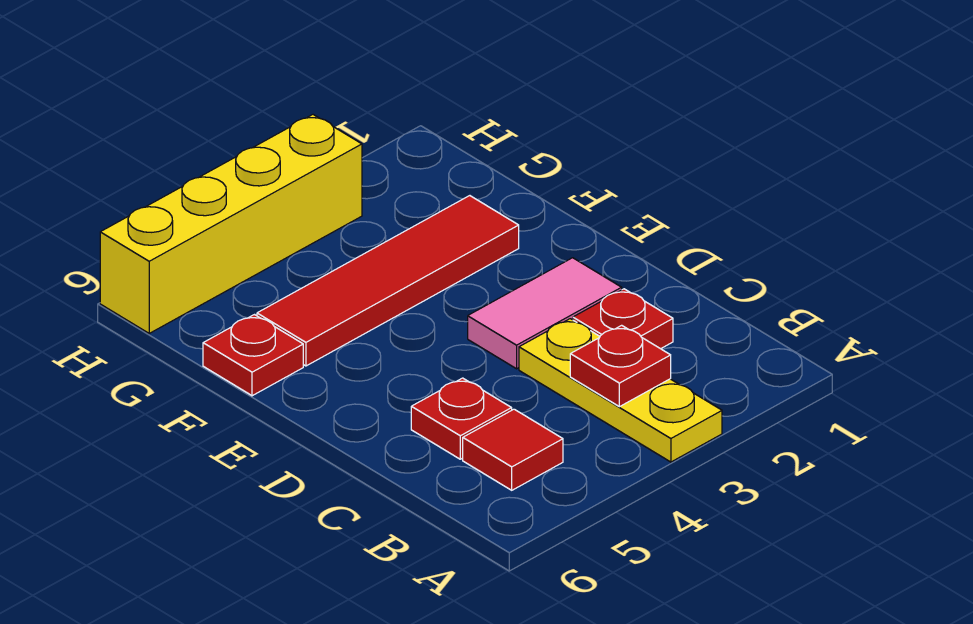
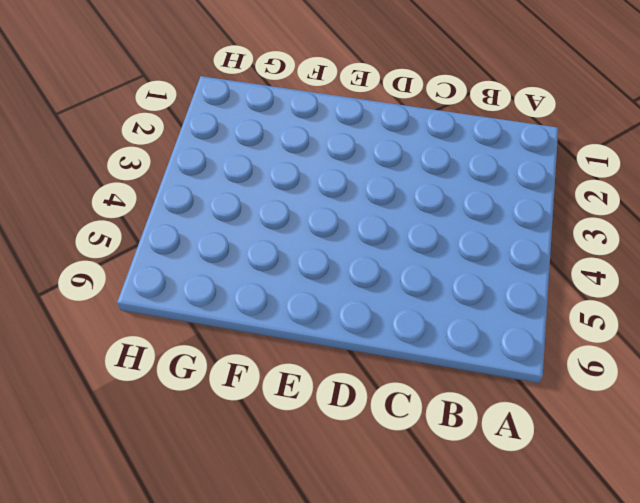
none -> yellow plate A3:C3 level 1
none -> red tile B5 level 1

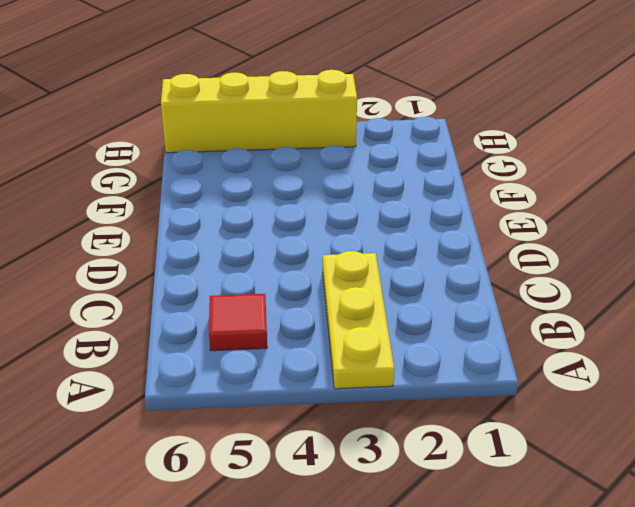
none -> red plate C2 level 1
none -> red plate C5 level 1

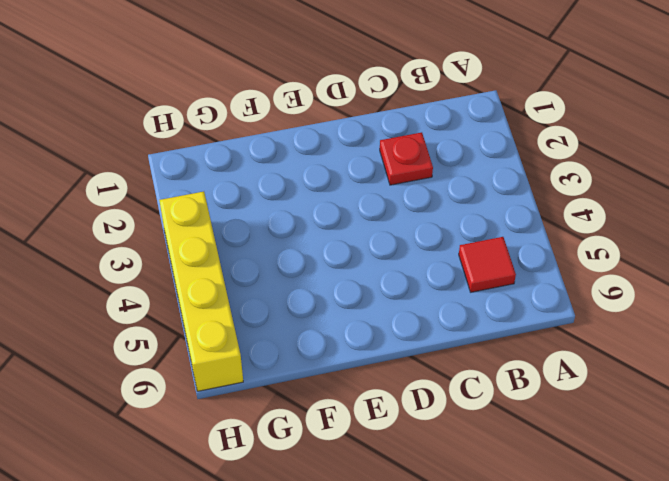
none -> yellow plate A3:C3 level 1
none -> red plate C5 level 1

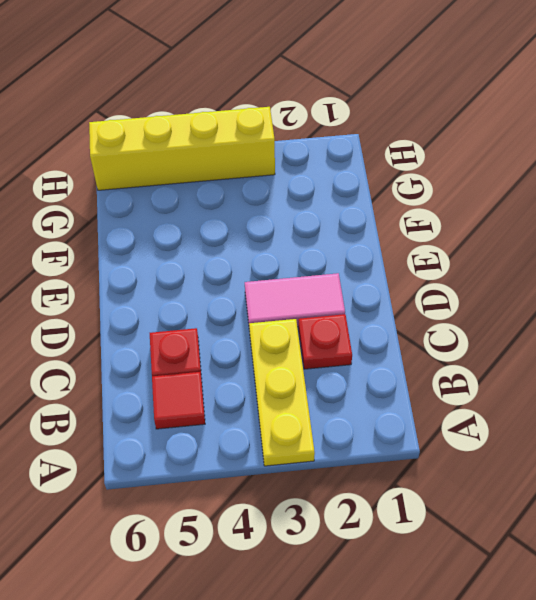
none -> red tile F2:F5 level 1
none -> red plate F6 level 1

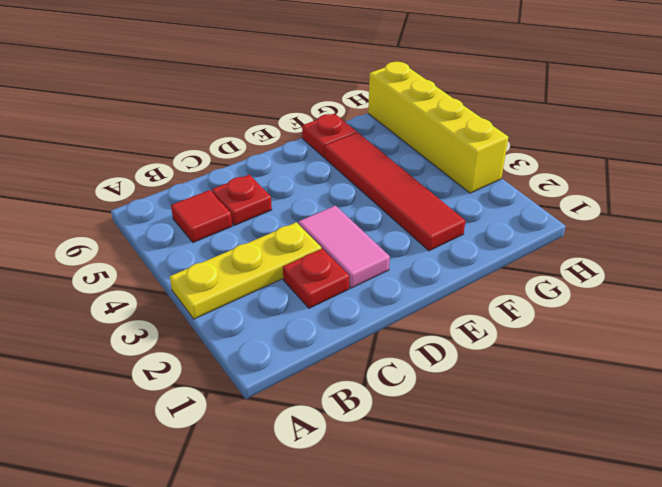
none -> red plate B3 level 2

